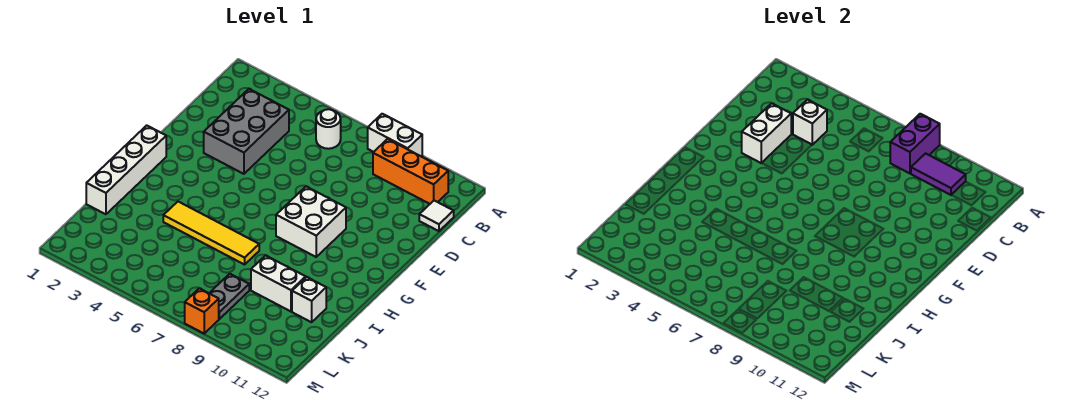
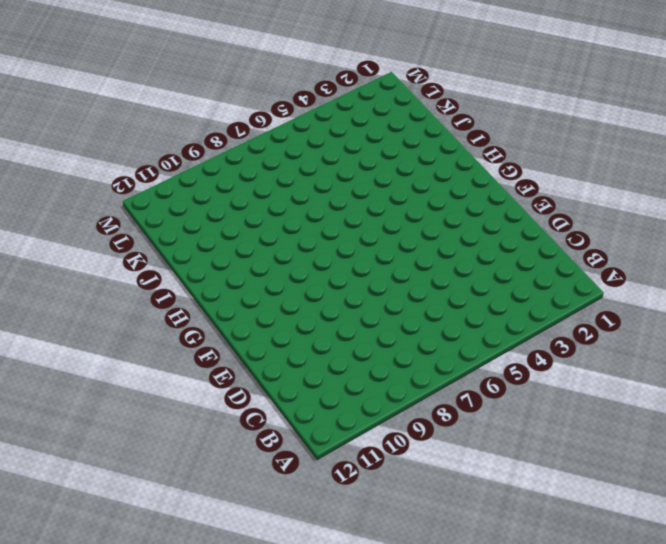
none -> white brick A8:A9 level 1
none -> white round brick B6 level 1
none -> orange brick B9:B11 level 1

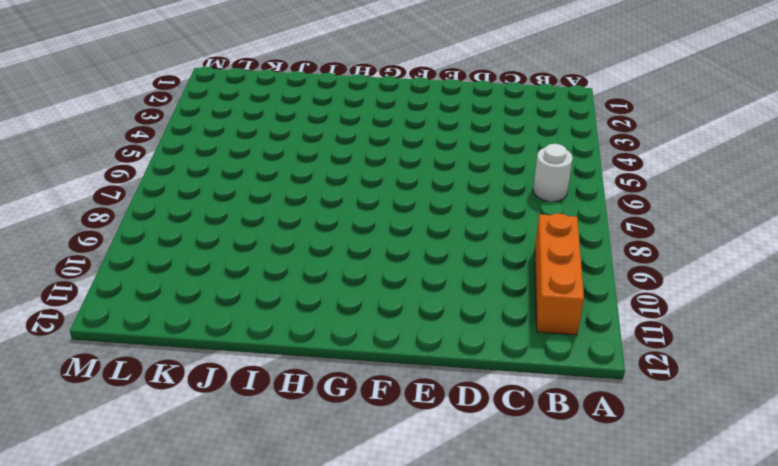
none -> white brick A8:A9 level 1
none -> grey brick C3:E4 level 1
none -> white tile C12 level 1

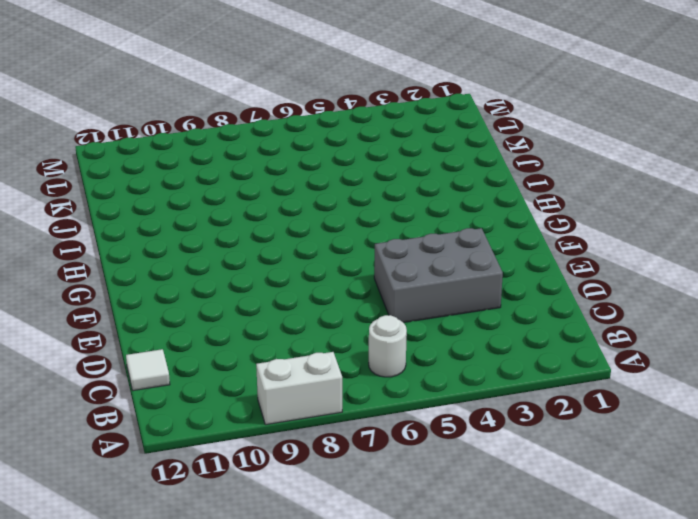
grey brick D3:E5 level 1 -> grey brick C3:E4 level 1
none -> orange brick B9:B11 level 1
none -> white brick F8:G9 level 1
none -> white brick G1:J1 level 1

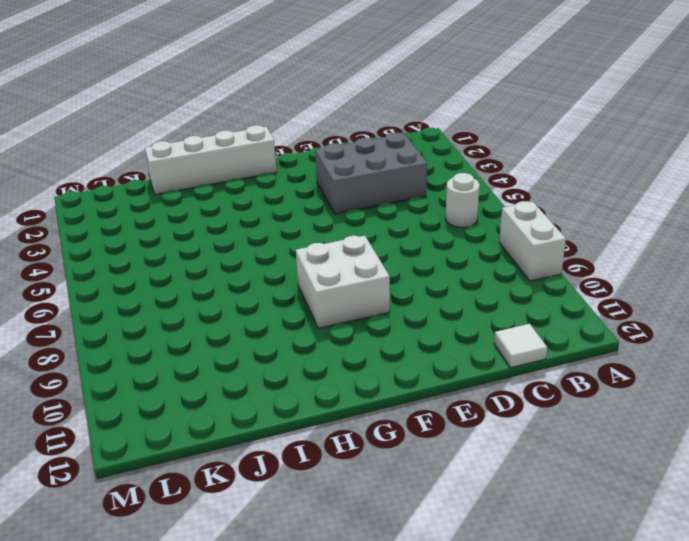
none -> orange brick B9:B11 level 1
none -> yellow tile I4:I7 level 1
none -> white brick J9:J10 level 1

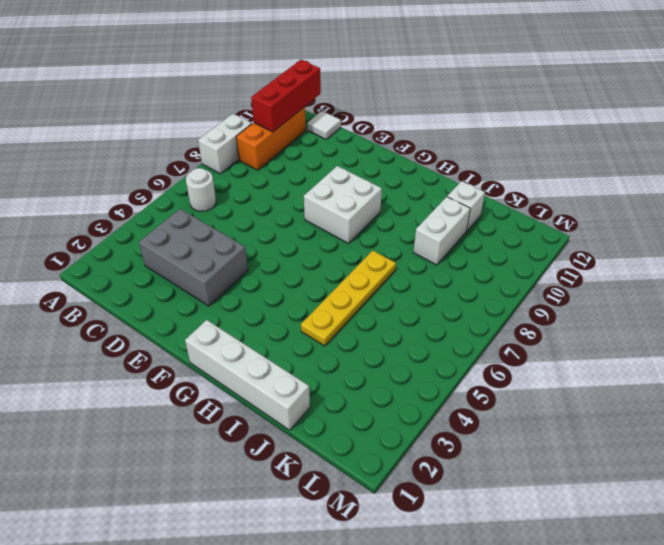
red brick B10:B12 level 2 -> purple tile B9:B10 level 2
yellow plate I4:I7 level 1 -> yellow tile I4:I7 level 1
none -> grey plate K8:L8 level 1
none -> orange brick M8 level 1
none -> purple brick A8:B8 level 2

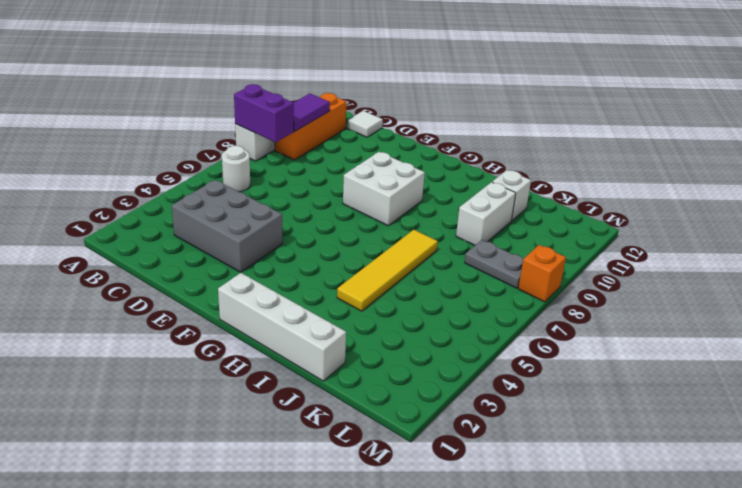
none -> white brick C4 level 2
none -> white brick D3:E3 level 2

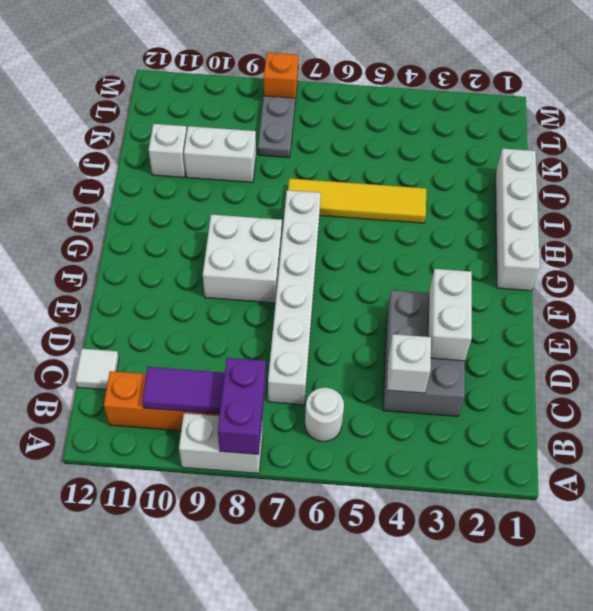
white brick C7:H7 level 1 -> none

